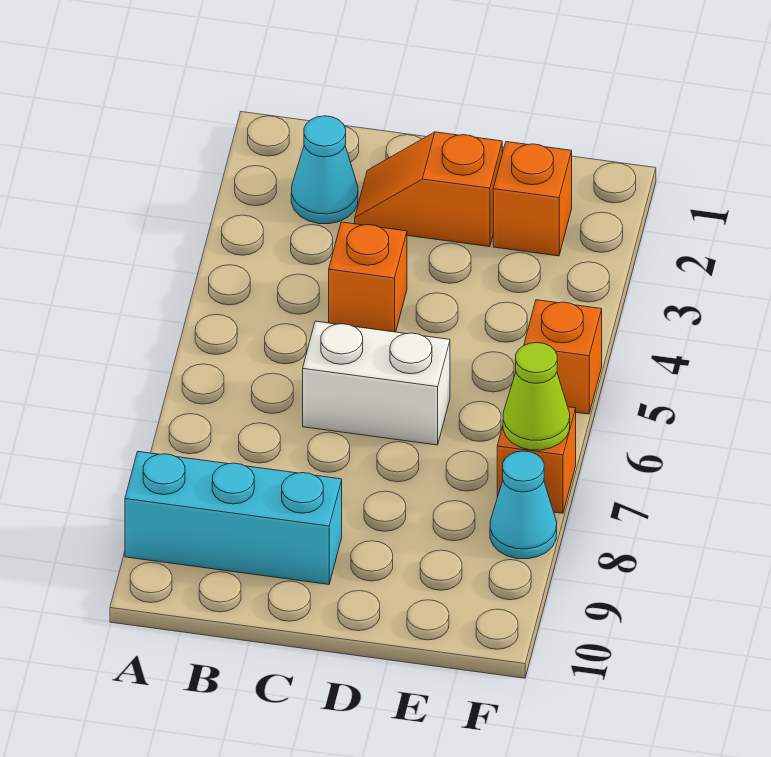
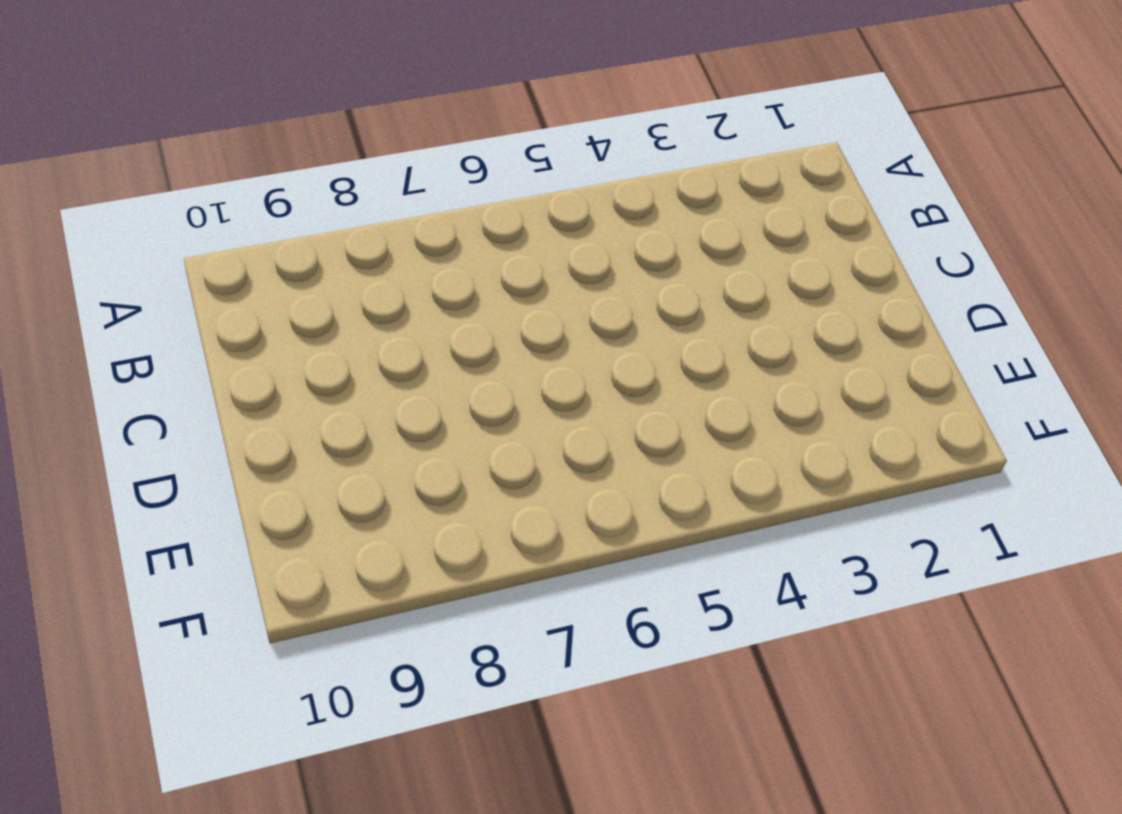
none -> cyan brick A9:C9 level 1
none -> cyan cone B2 level 1

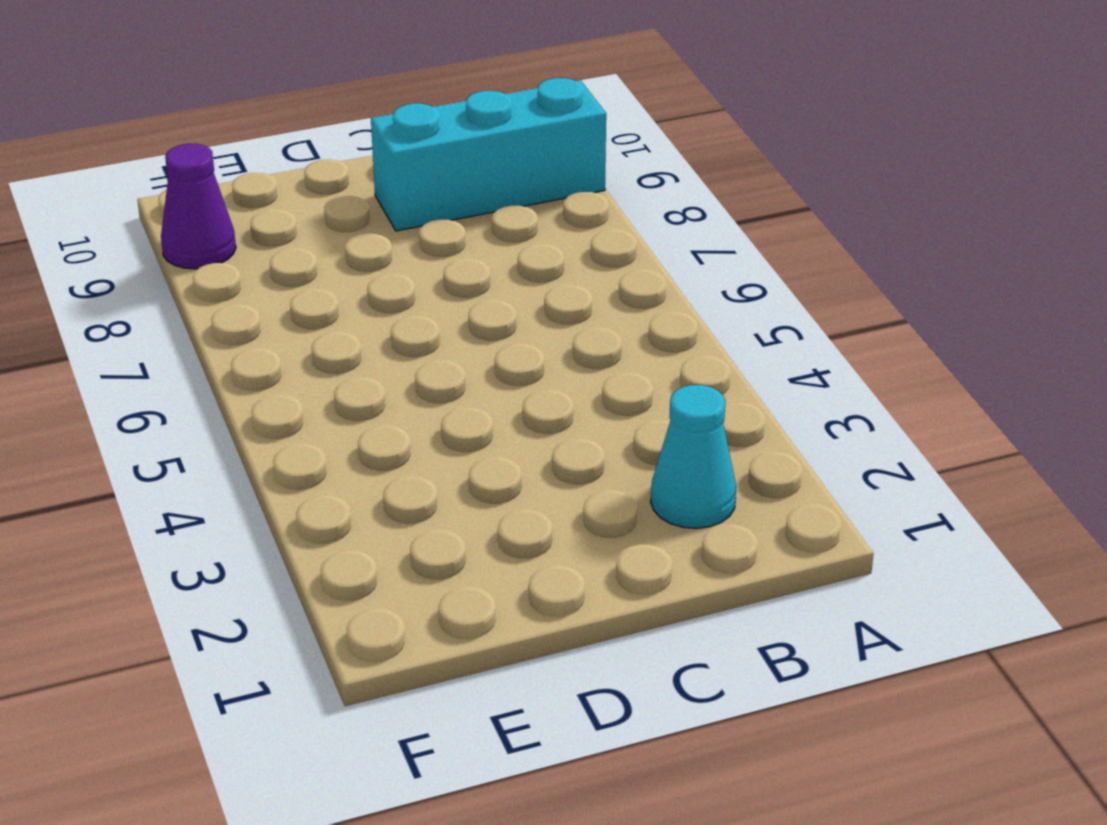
purple cone F9 level 1 -> none
none -> orange slope C2:D2 level 1 top D
none -> orange brick C4 level 1

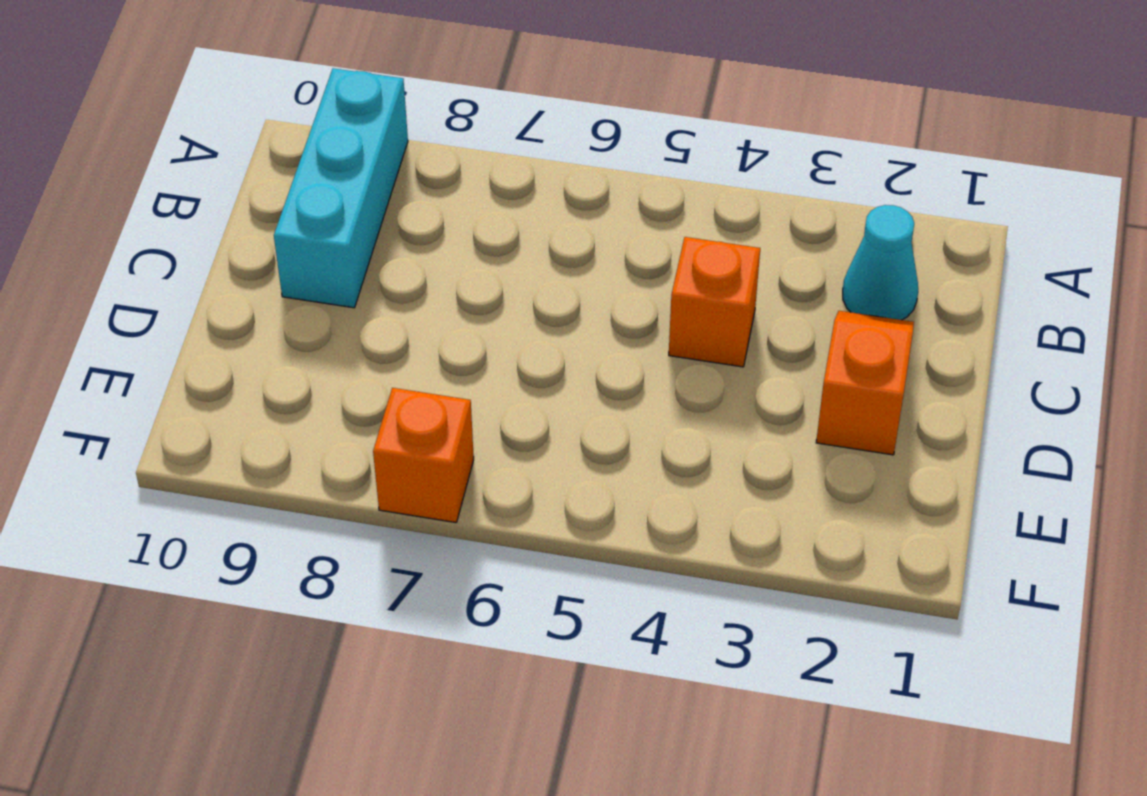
none -> white brick C6:D6 level 1
none -> orange brick E2 level 1

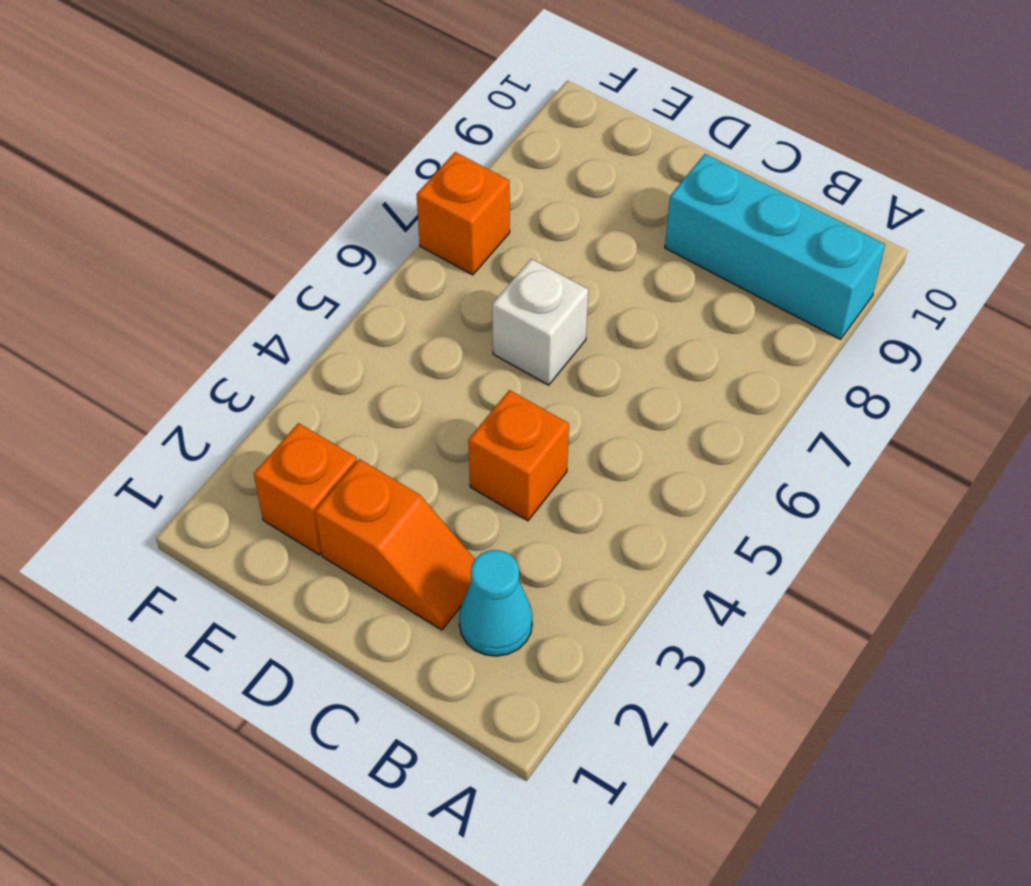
white brick D6 level 1 -> white brick C6:D6 level 1
none -> orange brick F5 level 1
none -> cyan cone F8 level 1

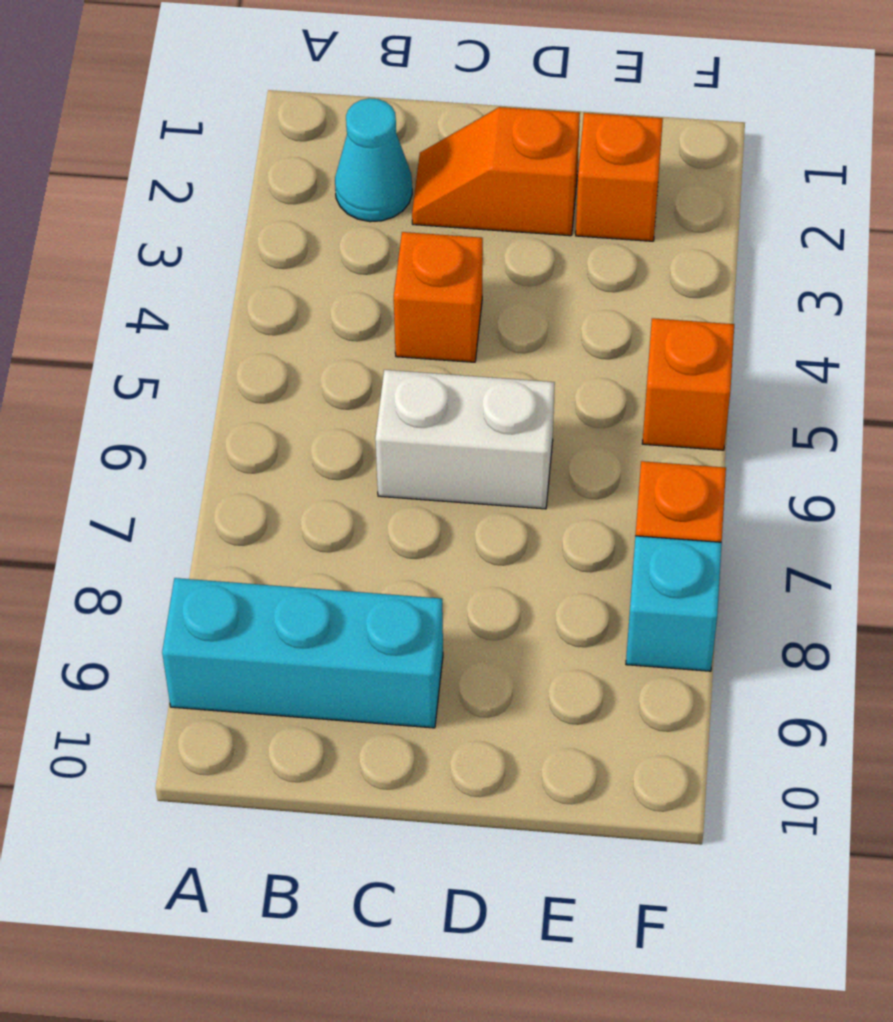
cyan brick F8 level 1 -> cyan cone F8 level 1
none -> lime cone F7 level 2

